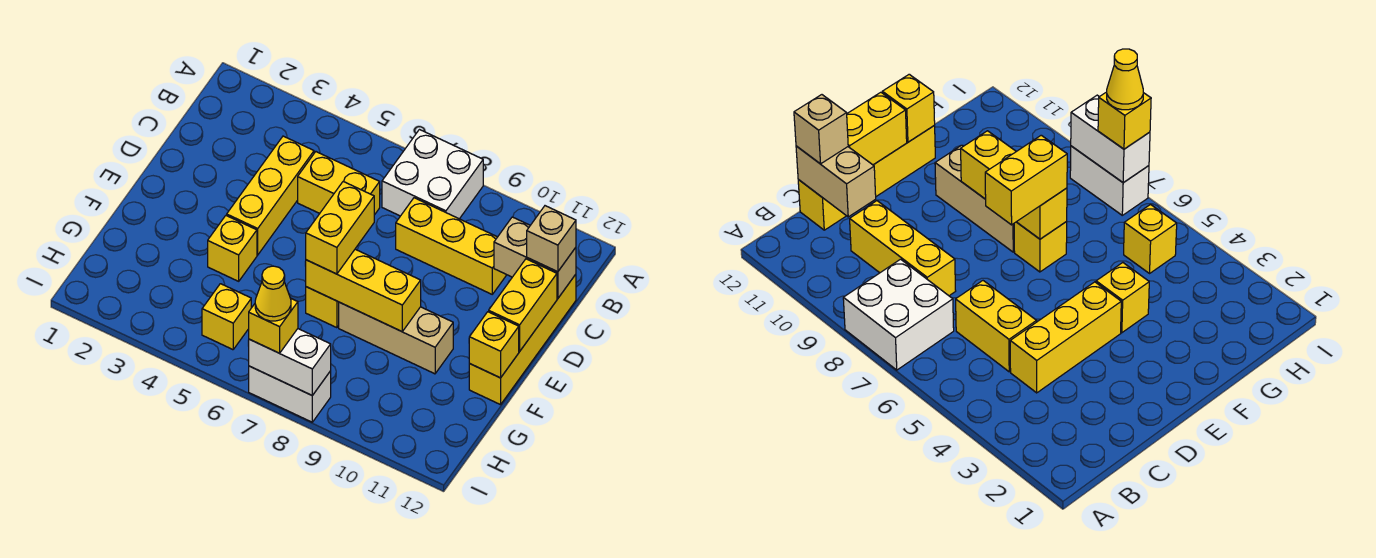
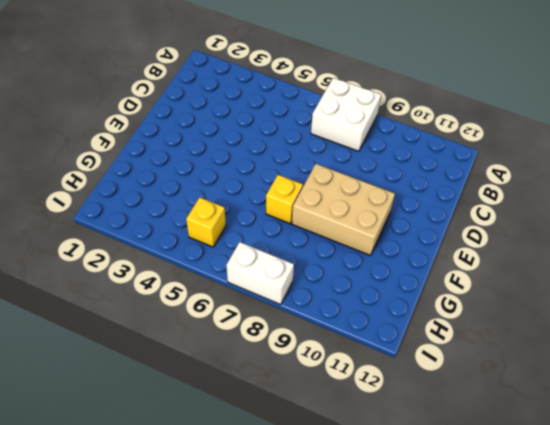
tan brick E8:F10 level 1 -> tan brick F8:F10 level 1
none -> yellow brick C4:E4 level 1
none -> yellow brick C5:C6 level 1
none -> yellow brick C8:C10 level 1

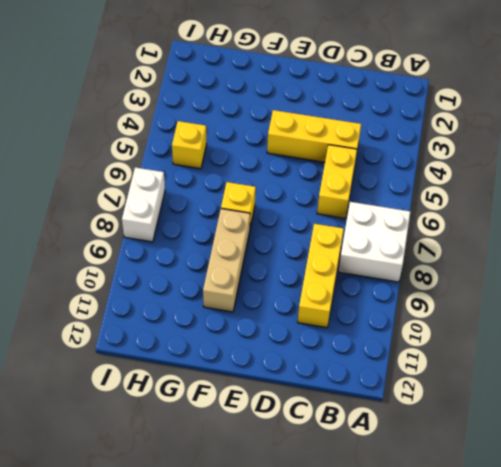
none -> yellow brick C12:F12 level 1
none -> yellow brick F4 level 1
none -> tan brick C11:C12 level 2

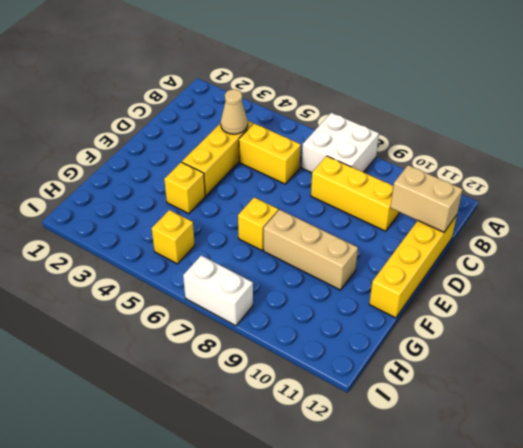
tan cone C4 level 2 -> none
none -> yellow brick D12:E12 level 2
none -> yellow brick F7:F9 level 2
none -> yellow brick F12 level 2

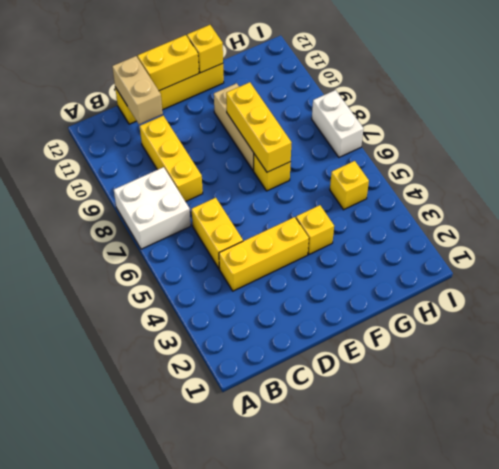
none -> white brick I7:I8 level 2
none -> tan brick C12 level 3
none -> yellow brick E7:F7 level 3

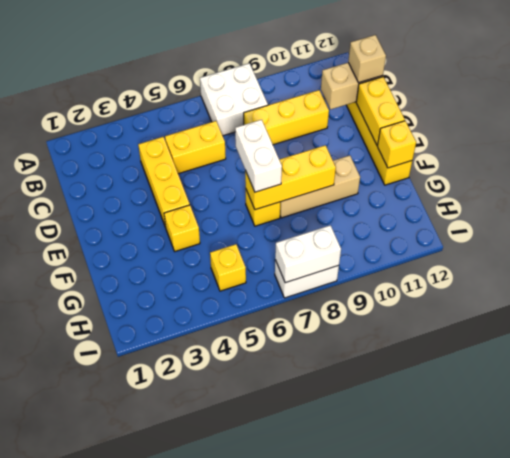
white brick E7:F7 level 3 -> yellow brick E7:F7 level 3
none -> yellow brick I7 level 3
none -> yellow cone I7 level 4

